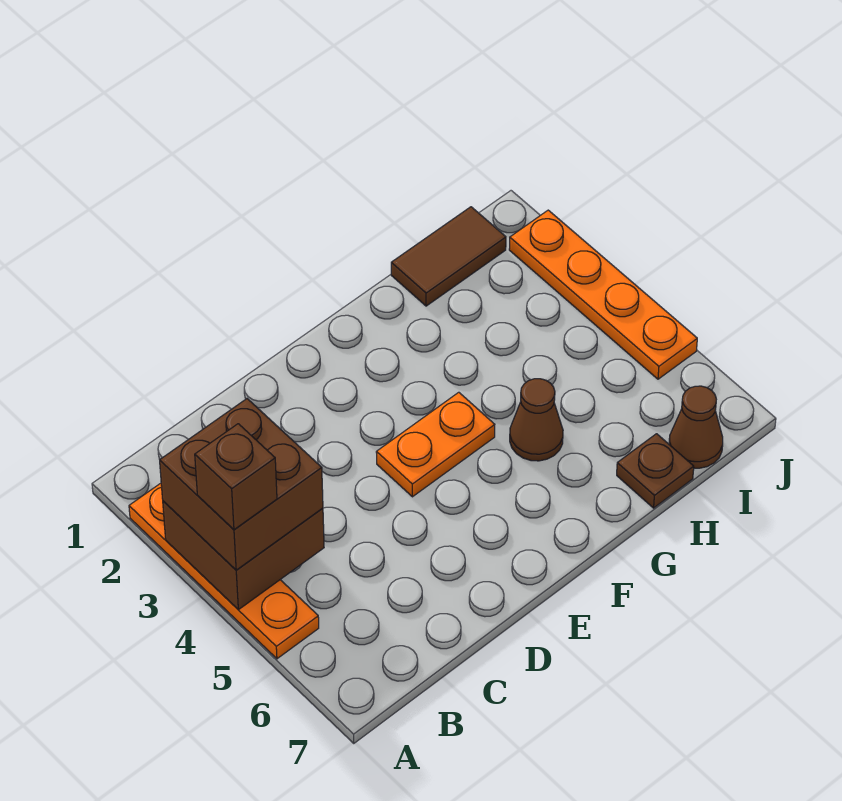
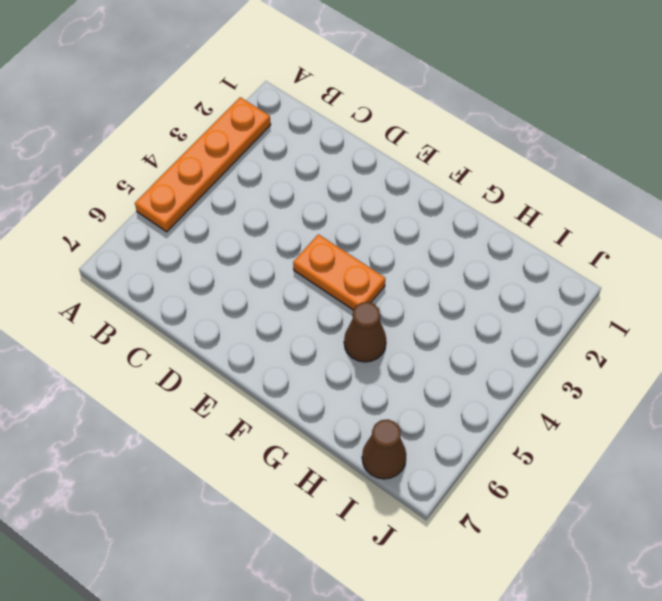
none -> brown tile H1:I1 level 1
none -> brown plate H7 level 1

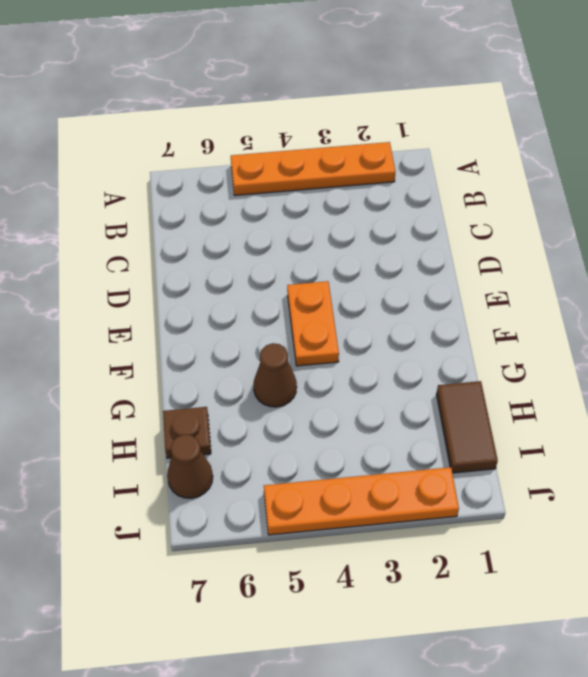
none -> brown brick A3:B4 level 2
none -> brown brick A3:B4 level 3

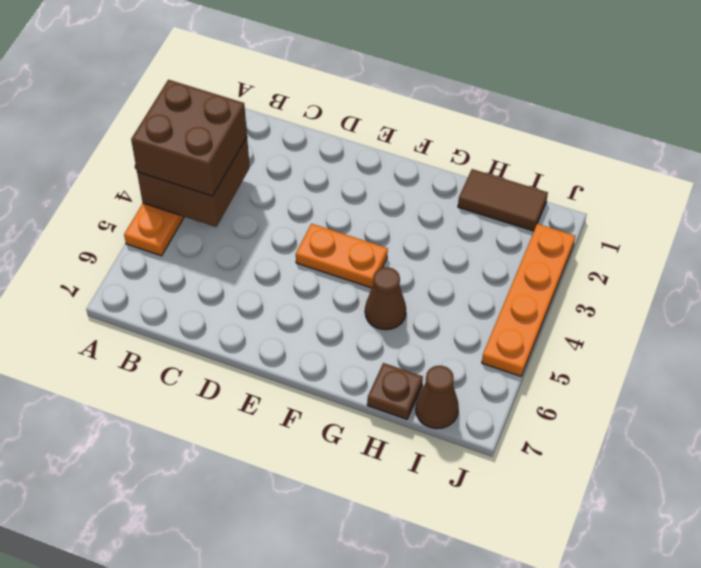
none -> brown brick A4 level 4

